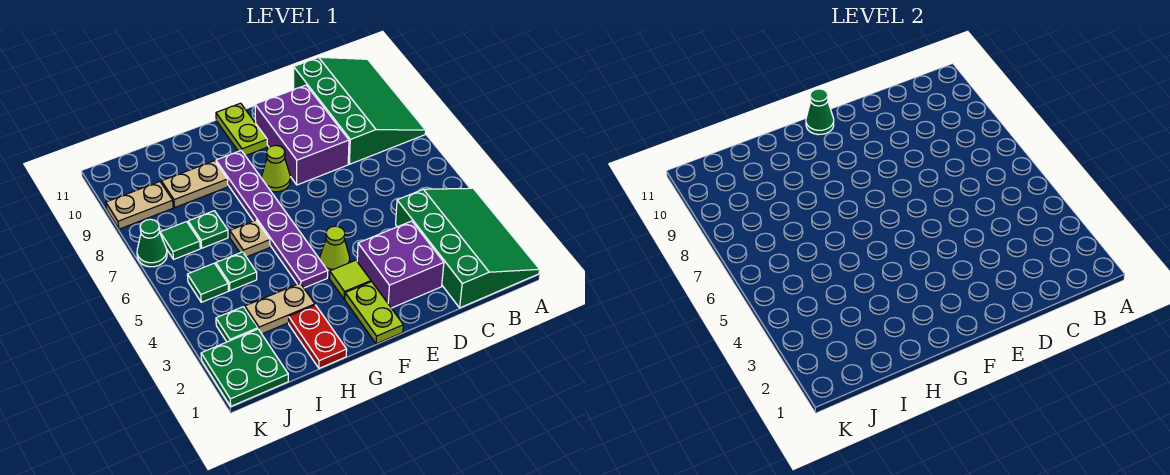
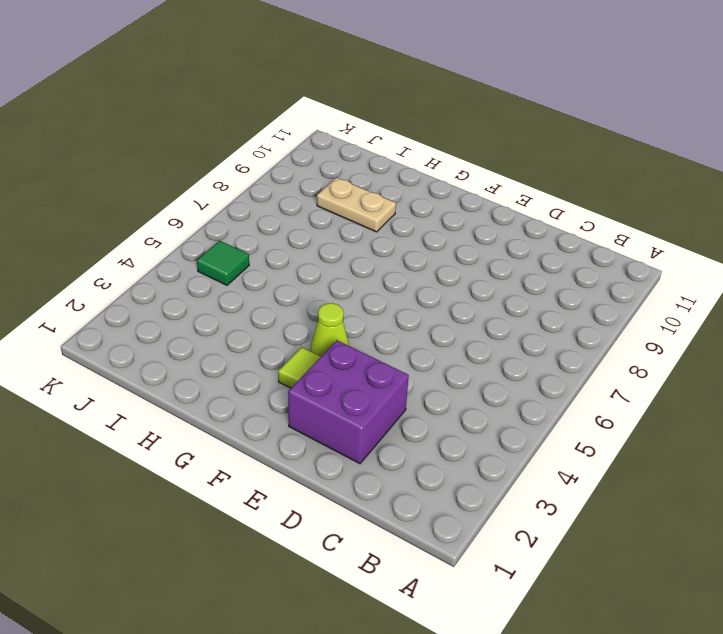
none -> green slope A1:C4 level 1 top C
none -> green slope A8:C11 level 1 top C
none -> purple brick D8:E10 level 1

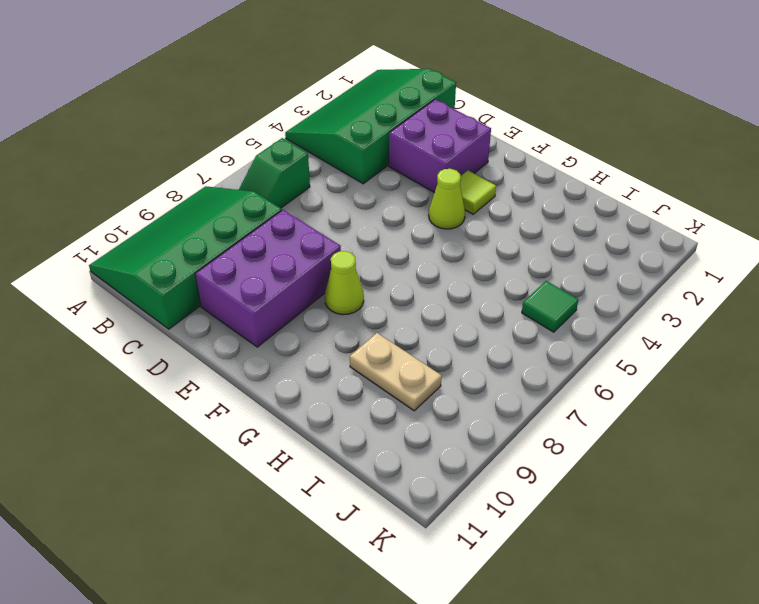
green slope B6:B7 level 1 top 6 -> none
none -> lime plate F1:F2 level 1
none -> lime plate F10:F11 level 1
none -> purple plate G4:G9 level 1

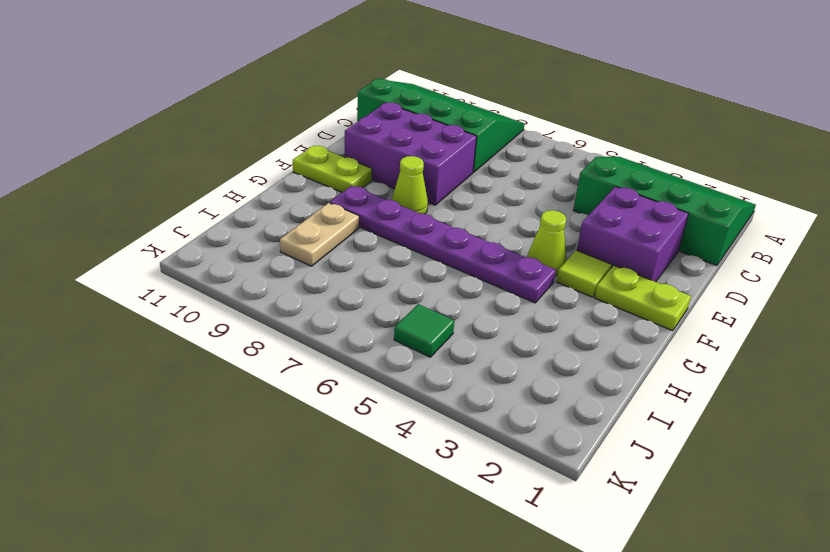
none -> red plate H1:H2 level 1
none -> tan plate H3:I3 level 1
none -> tan plate H6 level 1

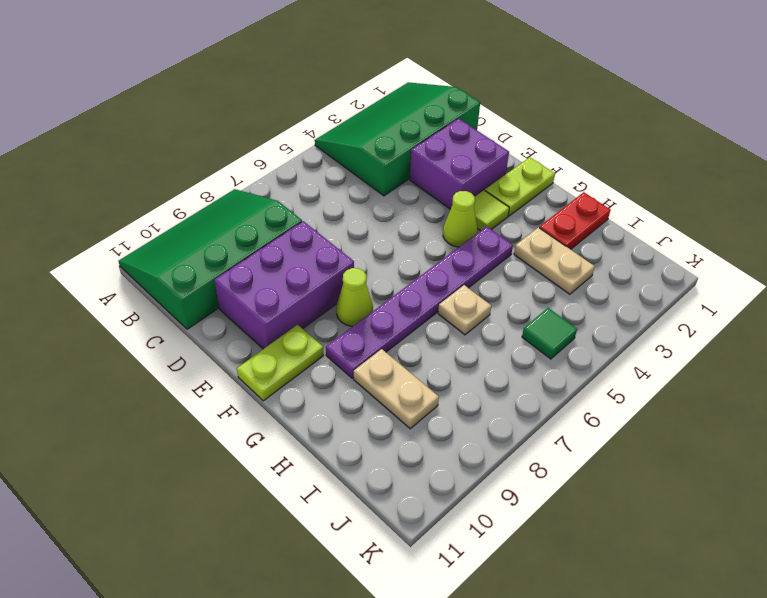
none -> green plate I5 level 1
none -> green plate I7 level 1
none -> green plate J1:K2 level 1

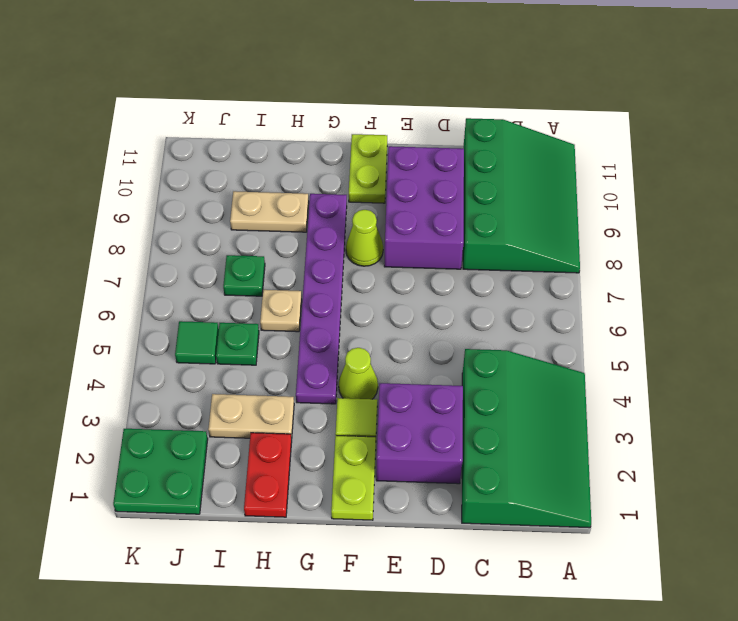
none -> green plate J3 level 1
none -> green tile J7 level 1
none -> tan plate J9:K9 level 1

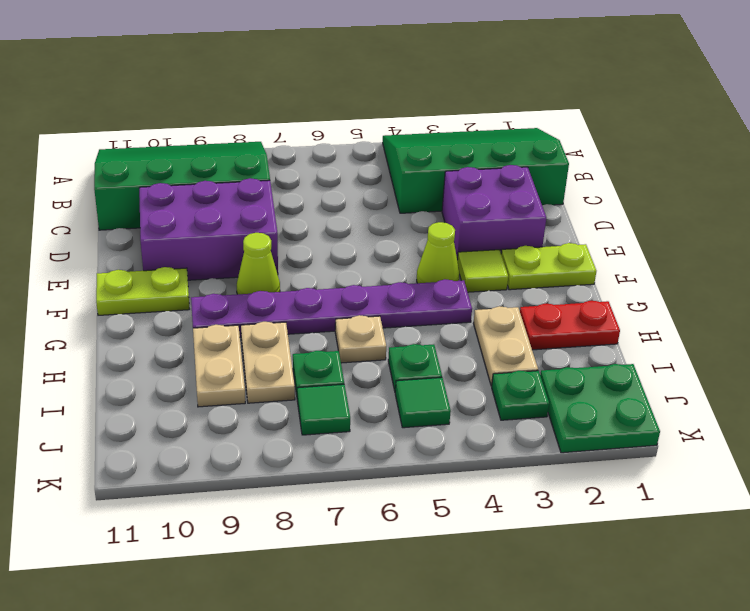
tan plate H8:I8 level 1 -> tan plate J9:K9 level 1
none -> green cone K7 level 1
none -> green cone F11 level 2

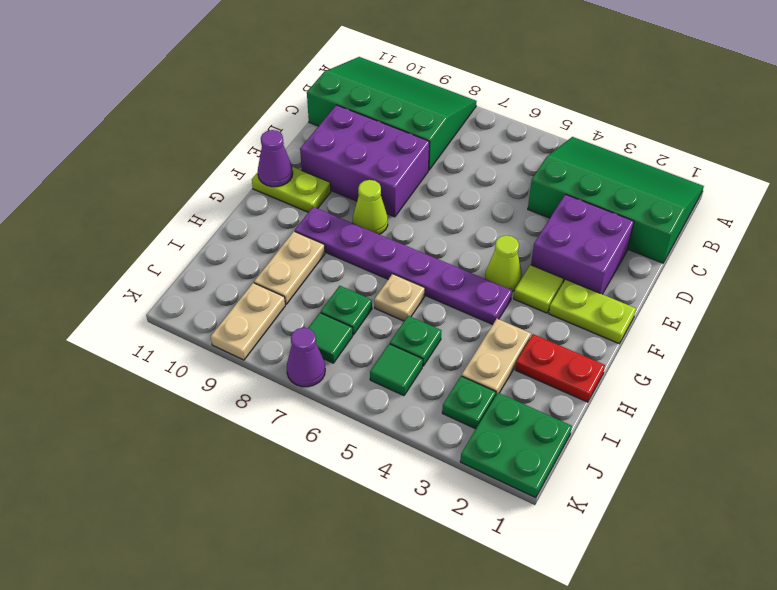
purple cone F11 level 2 -> green cone F11 level 2
purple cone K7 level 1 -> green cone K7 level 1

